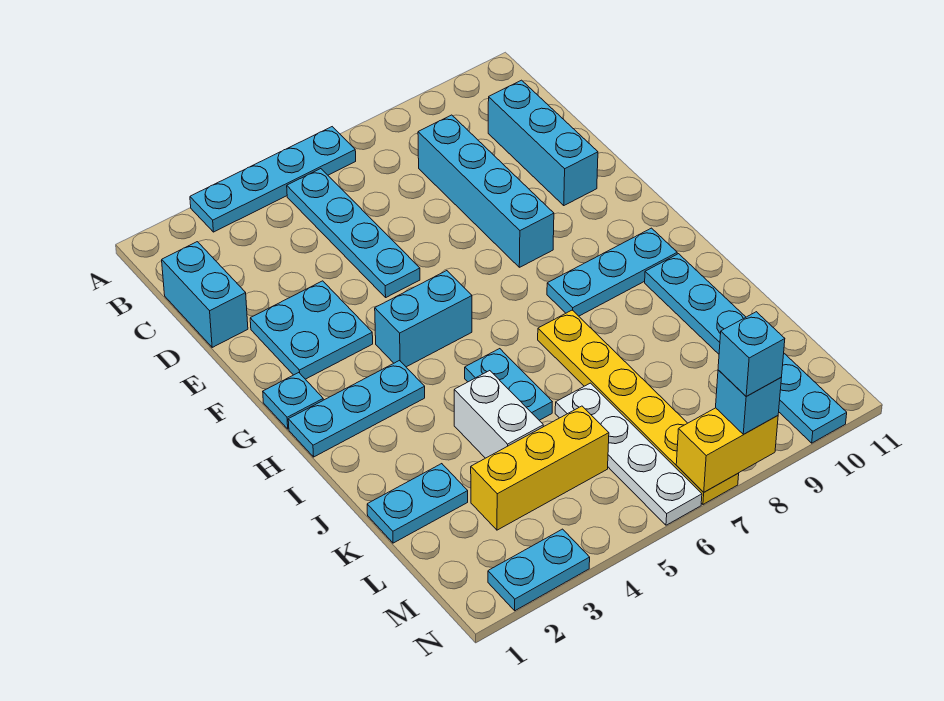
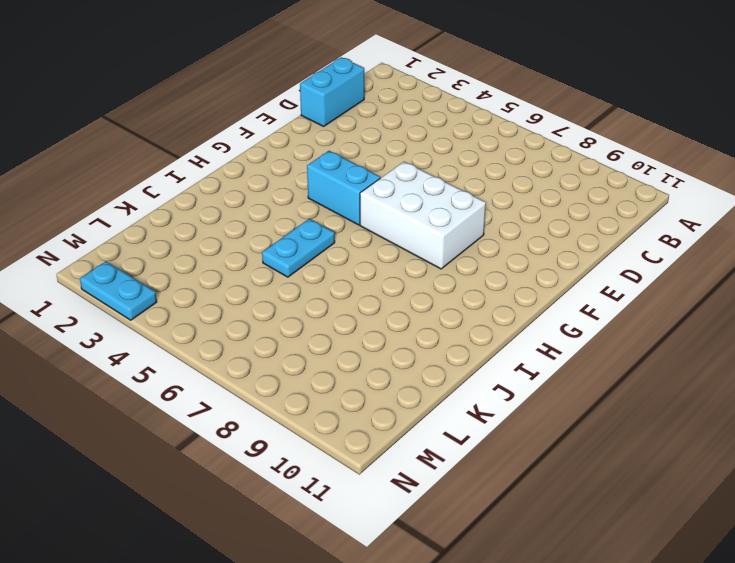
white brick F6:G8 level 1 -> cyan brick C8:F8 level 1
none -> cyan plate A3:A6 level 1
none -> cyan plate B5:E5 level 1
none -> cyan brick C10:E10 level 1

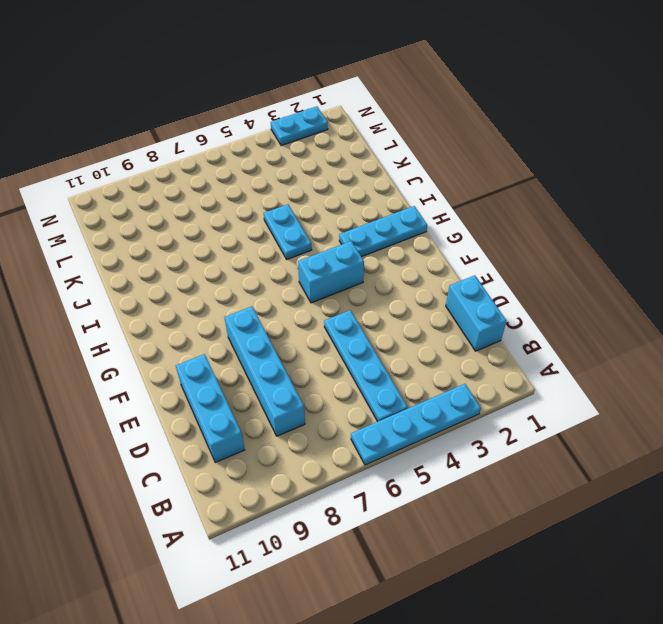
none -> cyan plate E2:F3 level 1
none -> cyan plate G1 level 1
none -> cyan plate H8:H10 level 1

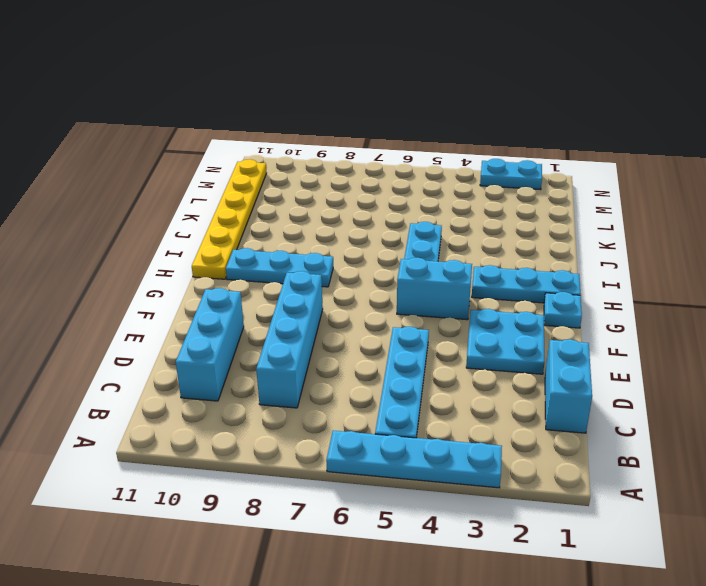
yellow plate H11:M11 level 1 -> yellow plate I7:N7 level 1
none -> cyan plate I10:N10 level 1
none -> white brick J4:K4 level 1
none -> cyan plate K1:K2 level 1

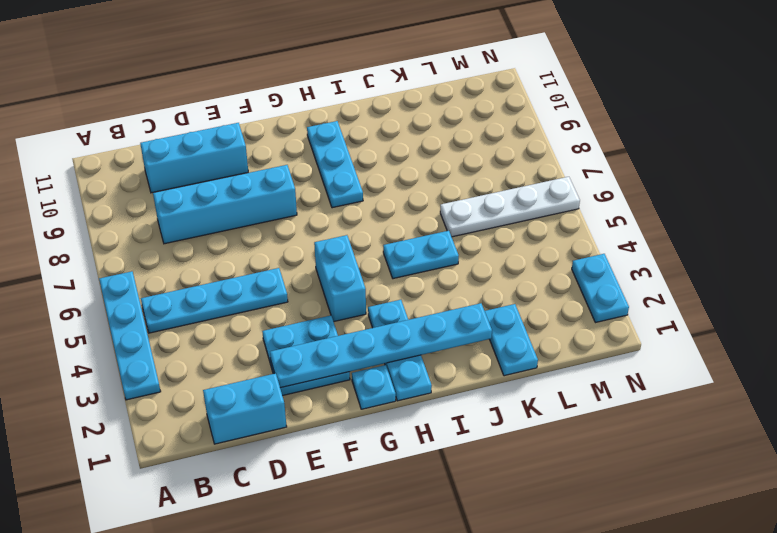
cyan plate E2:J2 level 2 -> cyan plate I10:N10 level 1
none -> yellow plate I7:N7 level 1
none -> white brick J4:K4 level 1
none -> yellow brick L3:L5 level 1

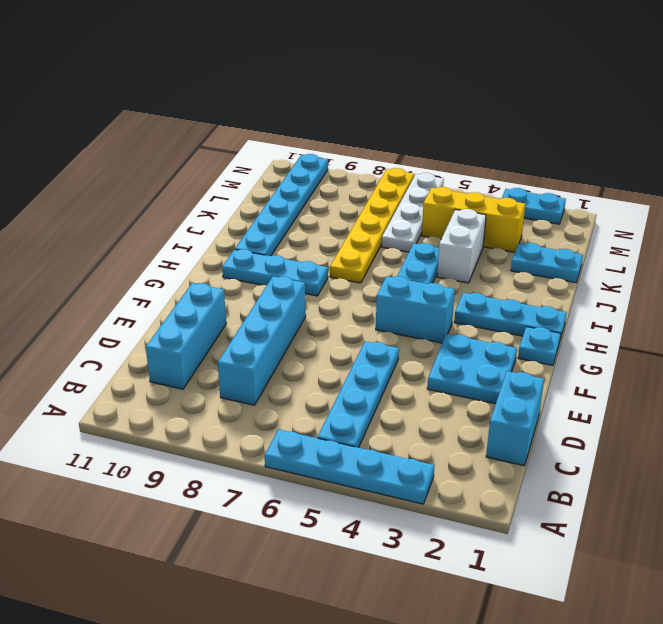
none -> yellow brick N7:N8 level 2
none -> cyan brick N8 level 3
none -> cyan brick N8 level 4

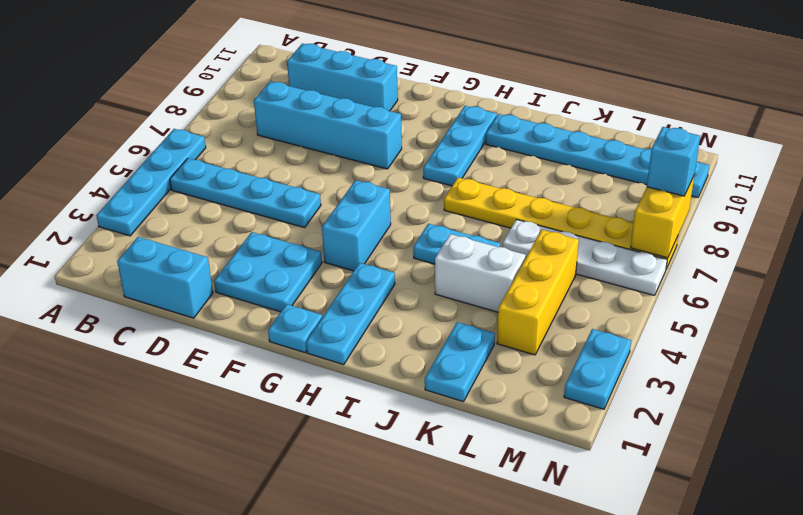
none -> cyan brick N8 level 4

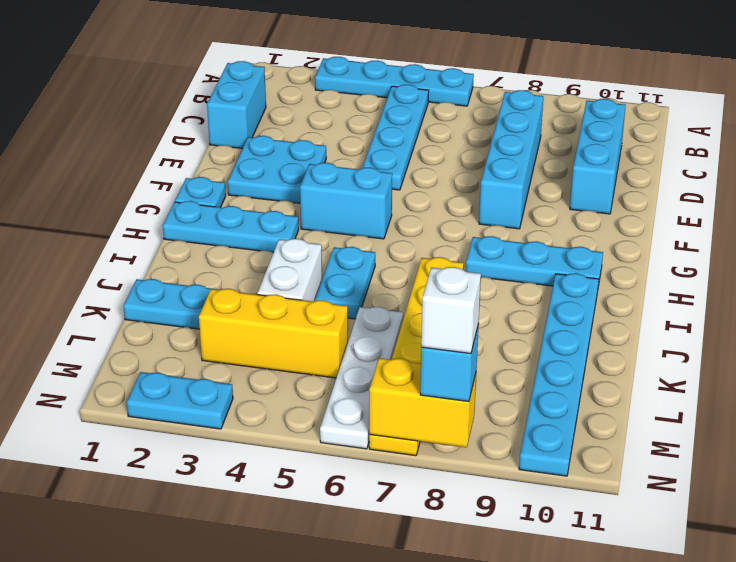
white brick N8 level 4 -> cyan brick N8 level 4

